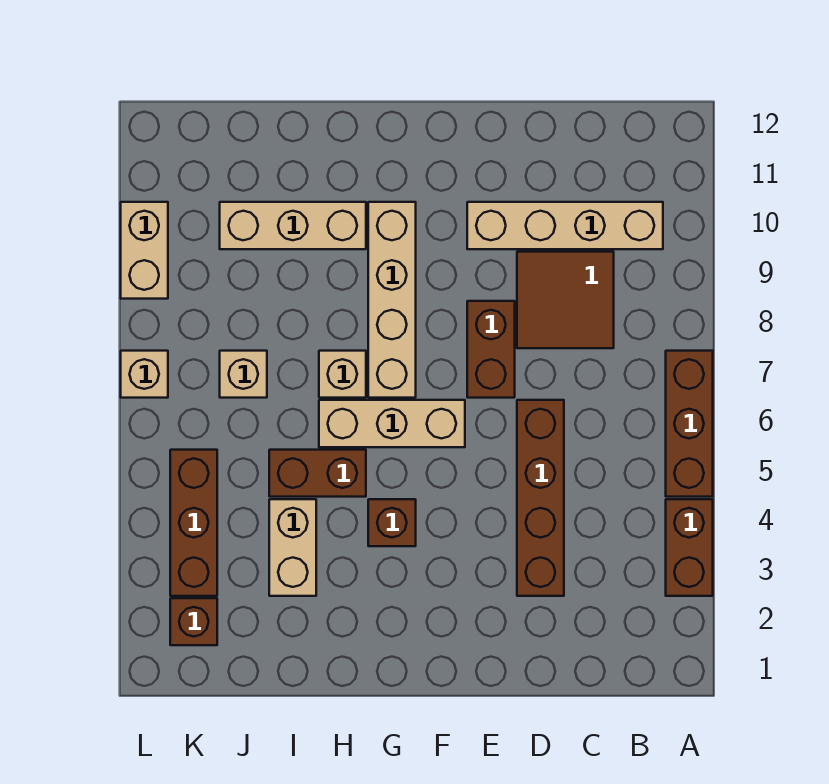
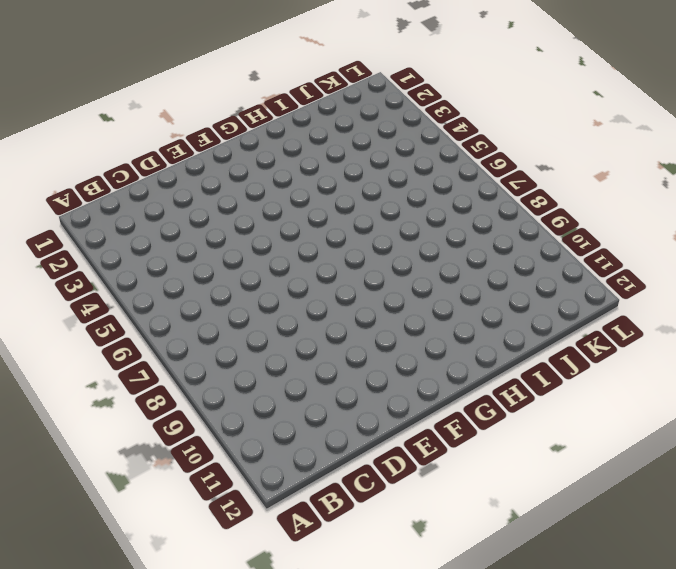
none -> brown brick A3:A4 level 1
none -> brown brick A5:A7 level 1
none -> tan brick B10:E10 level 1

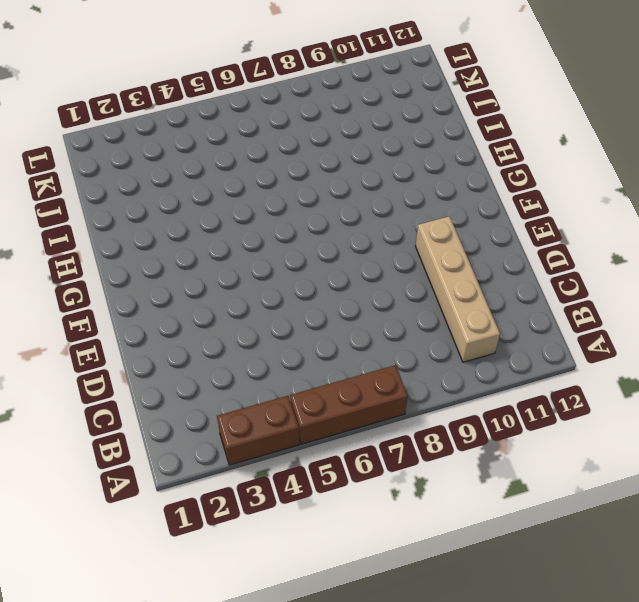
none -> brown tile C8:D9 level 1
none -> brown brick D3:D6 level 1
none -> brown brick E7:E8 level 1

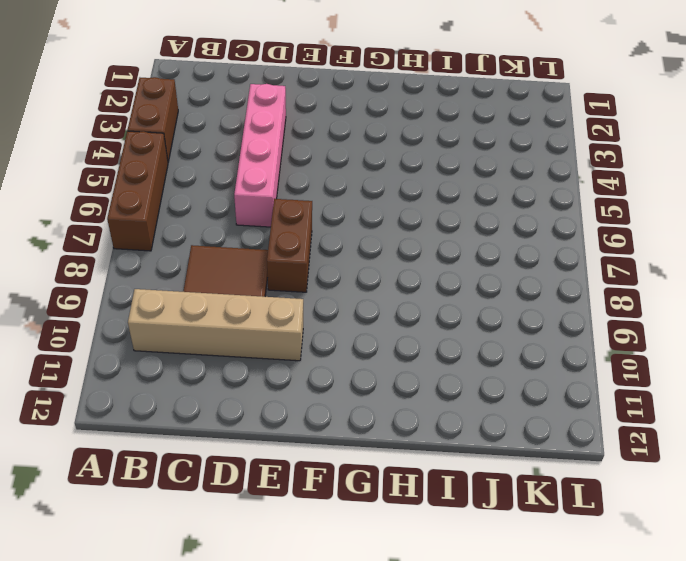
pink brick D3:D6 level 1 -> brown brick D3:D6 level 1
none -> tan brick F6:H6 level 1
none -> brown brick G4 level 1
none -> tan brick G7:G10 level 1

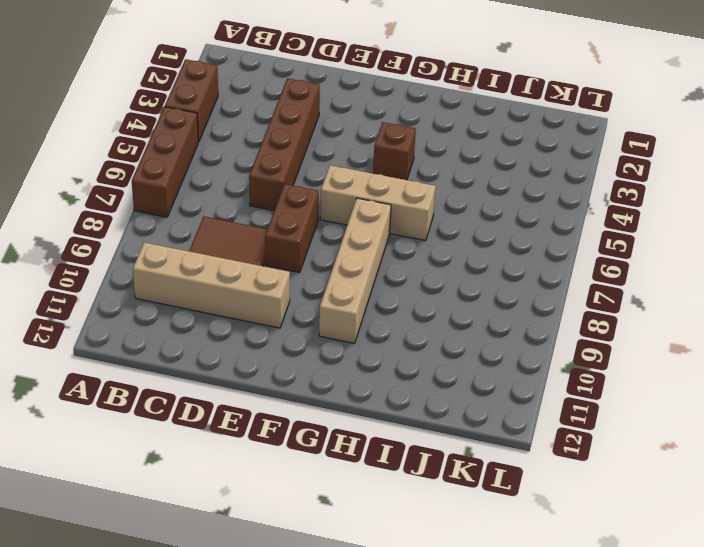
none -> brown brick H5:I5 level 1
none -> tan brick H7 level 1
none -> tan brick H10:J10 level 1

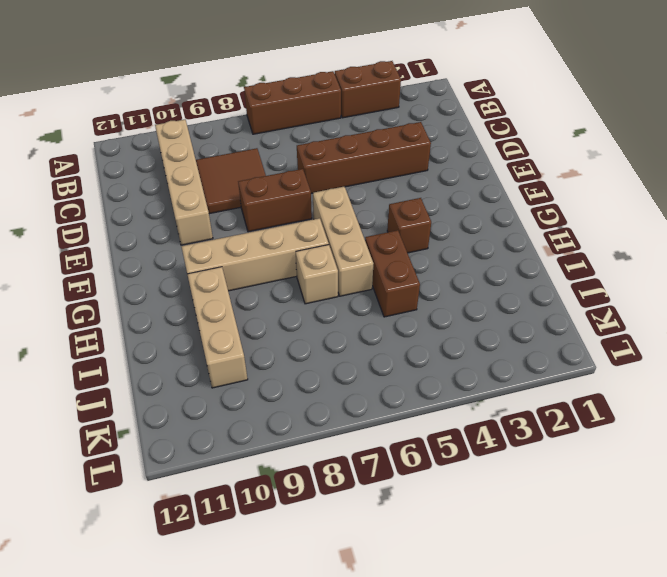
none -> tan brick I3:I4 level 1
none -> tan brick J7 level 1
none -> brown brick K2 level 1

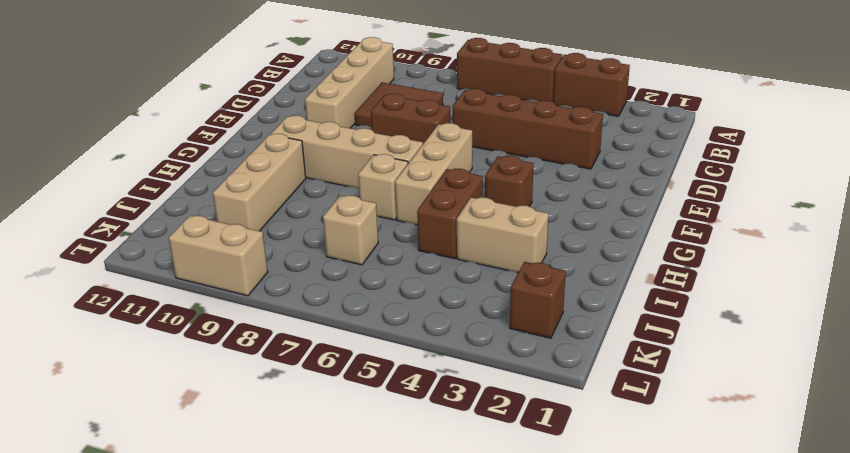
none -> brown brick K3:K5 level 1
none -> tan brick L7 level 1

